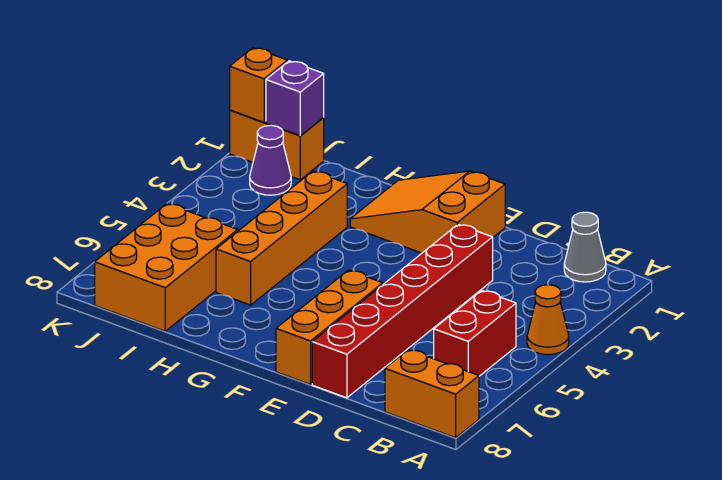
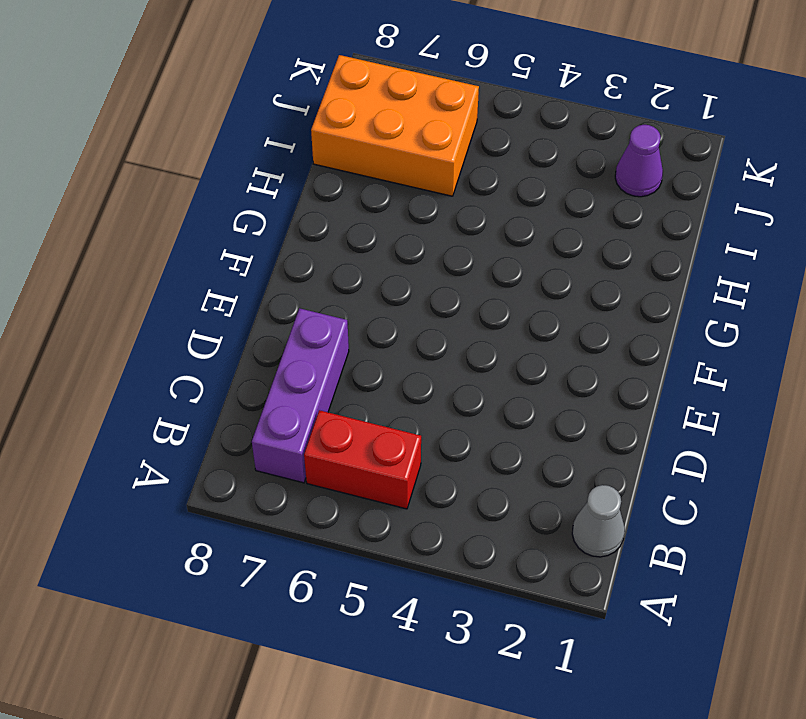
purple brick B7:D7 level 1 -> red brick D3:D8 level 1
none -> orange cone A4 level 1
none -> orange brick A8:B8 level 1
none -> orange slope E1:G2 level 1 top E

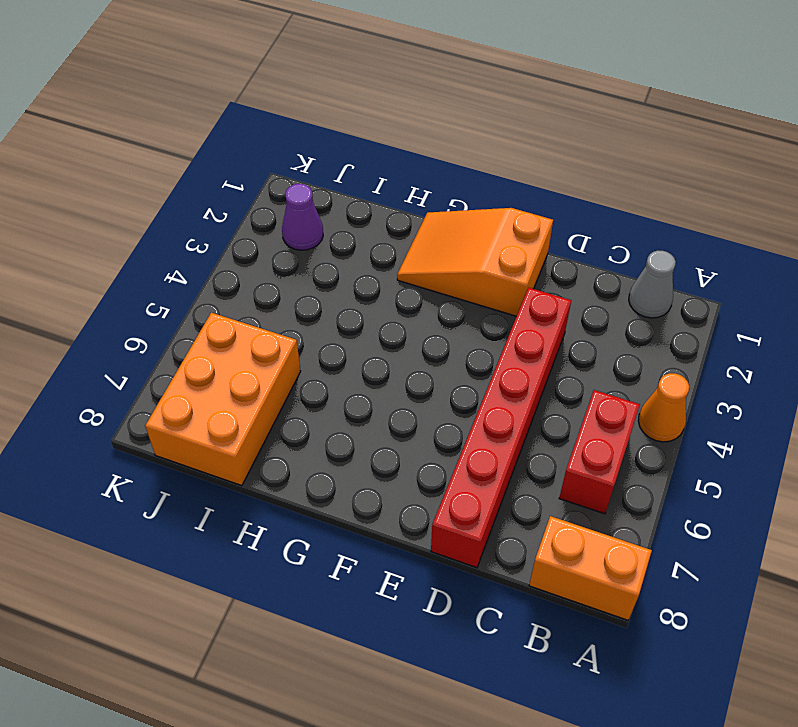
none -> orange brick E6:E8 level 1
none -> orange brick H3:H6 level 1
none -> orange brick J1:K1 level 1

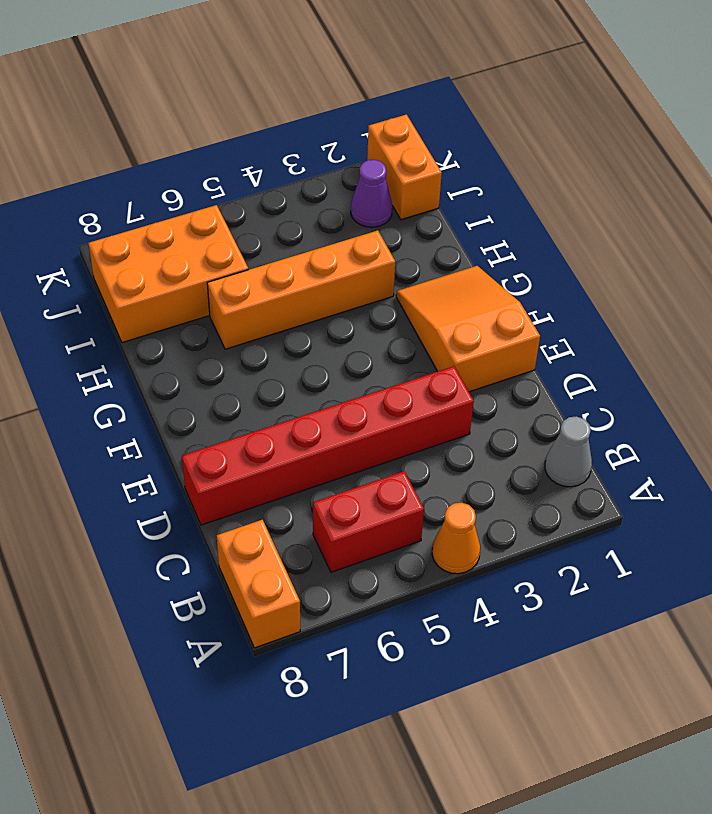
none -> orange brick E6:E8 level 1
none -> purple brick J1 level 2
none -> orange brick K1 level 2

